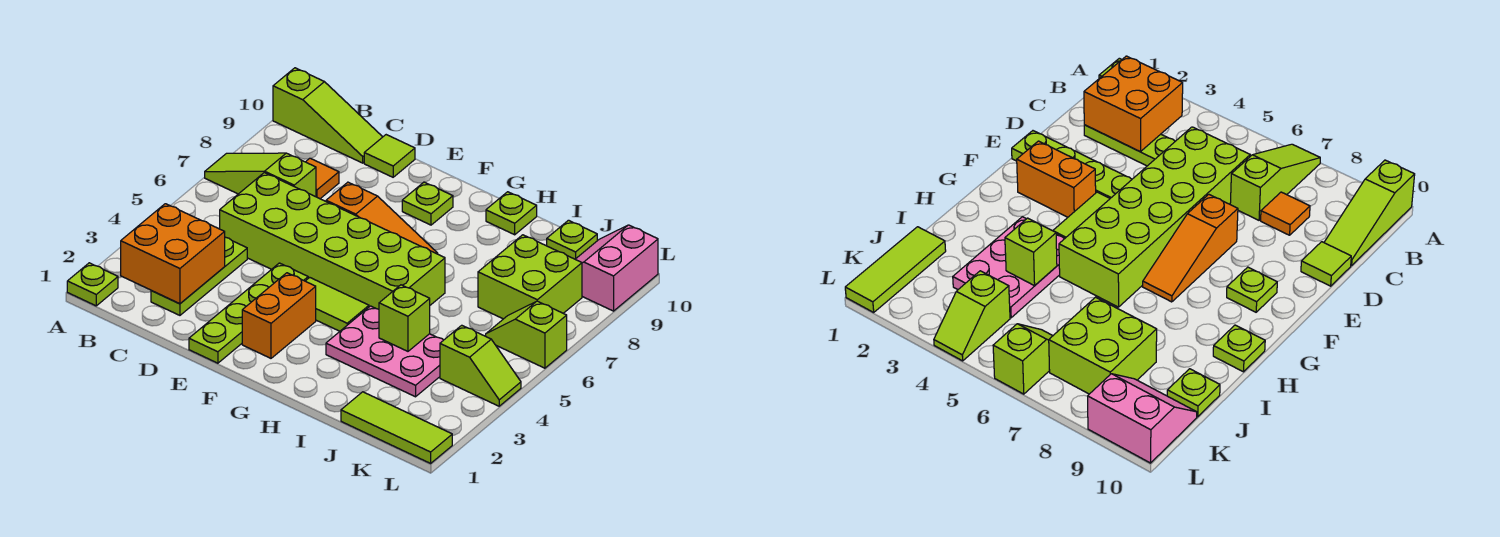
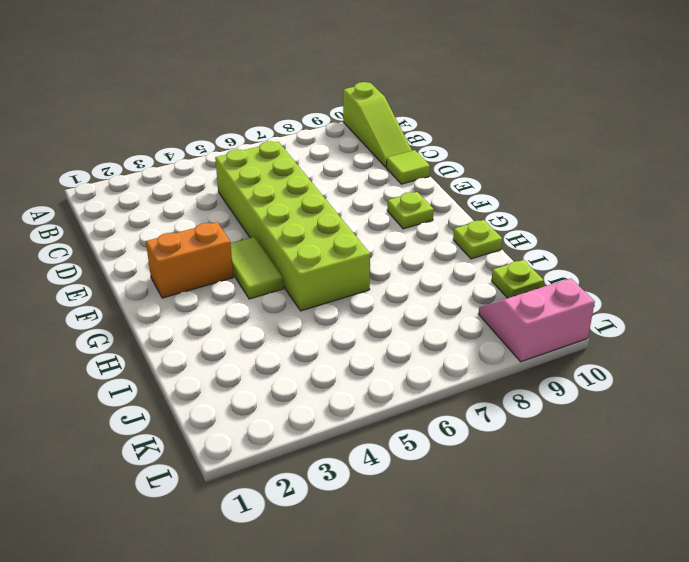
none -> lime plate A1 level 1
none -> lime slope A7:C7 level 1 top C
none -> lime plate C2:C4 level 1

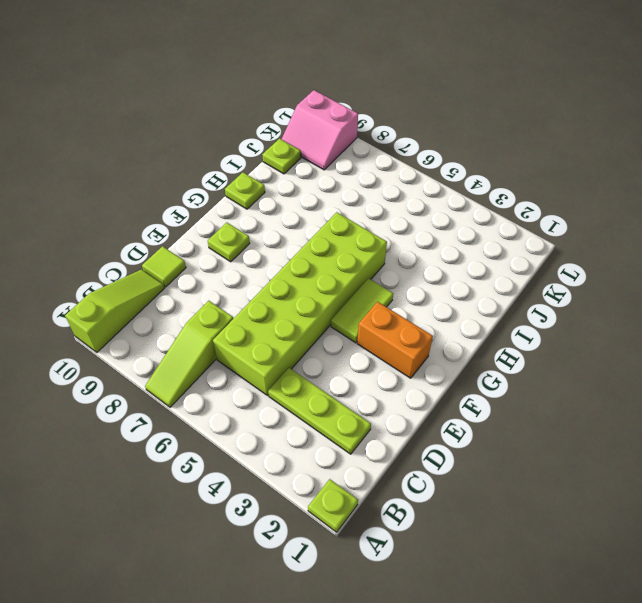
none -> orange tile C8 level 1
none -> lime plate E1:E4 level 1
none -> orange slope E7:G7 level 1 top E

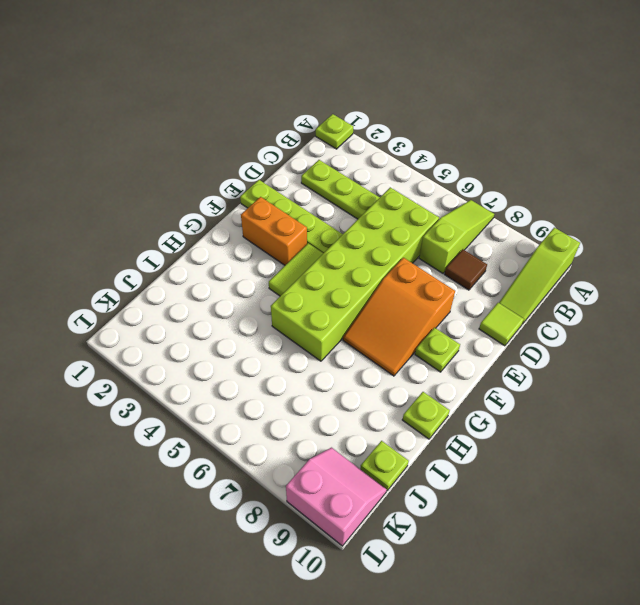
brown tile C8 level 1 -> orange tile C8 level 1
orange slope E7:G8 level 1 top E -> orange slope E7:G7 level 1 top E
none -> pink plate H3:J4 level 1
none -> lime tile J1:L1 level 1
none -> lime brick J7:K8 level 1

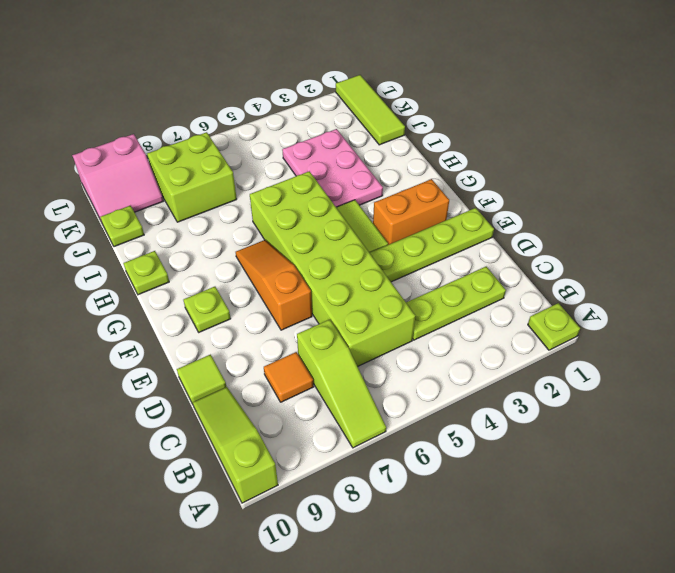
none -> lime slope K4:L4 level 1 top K
none -> lime slope K6:L6 level 1 top L
none -> orange brick B2:C3 level 2

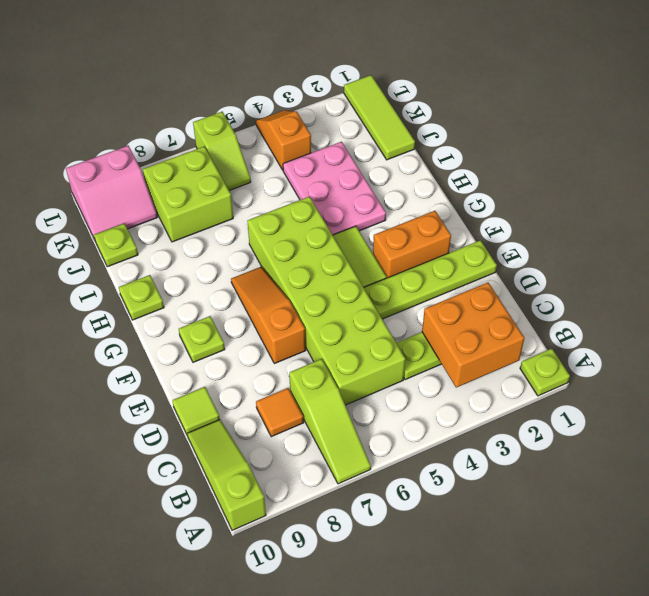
orange slope K4:L4 level 1 top K -> lime slope K4:L4 level 1 top K
none -> lime brick I4 level 2

